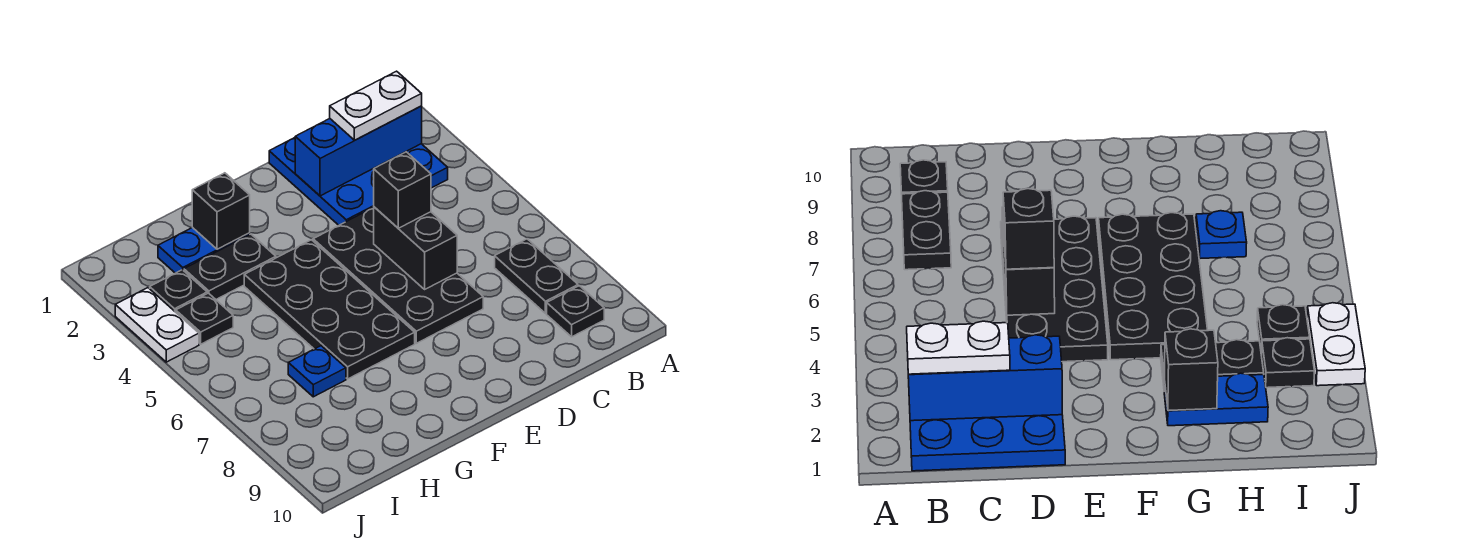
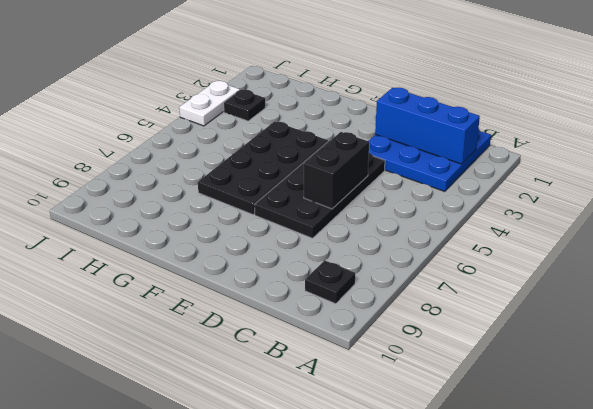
none -> black plate B7:B8 level 1
none -> blue plate G2:H2 level 1
none -> black plate G3:H3 level 1

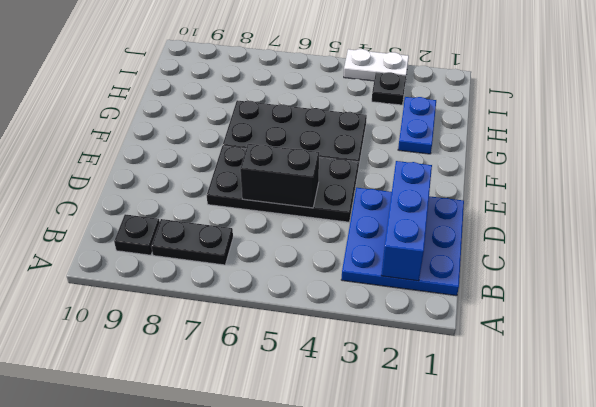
none -> black plate G3:H3 level 1
none -> blue plate H7 level 1
none -> black plate I4 level 1

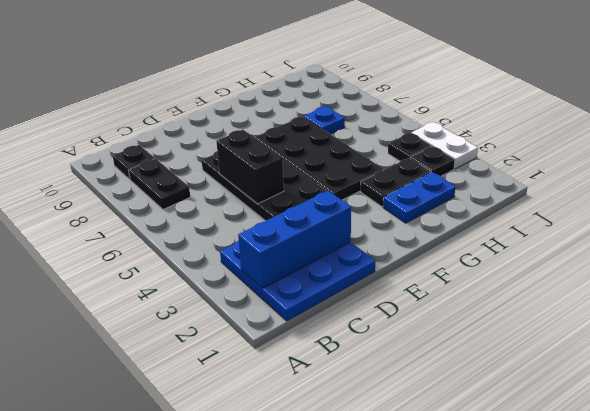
none -> black brick G2 level 2
none -> white plate B2:C2 level 3
none -> black brick D5 level 3

